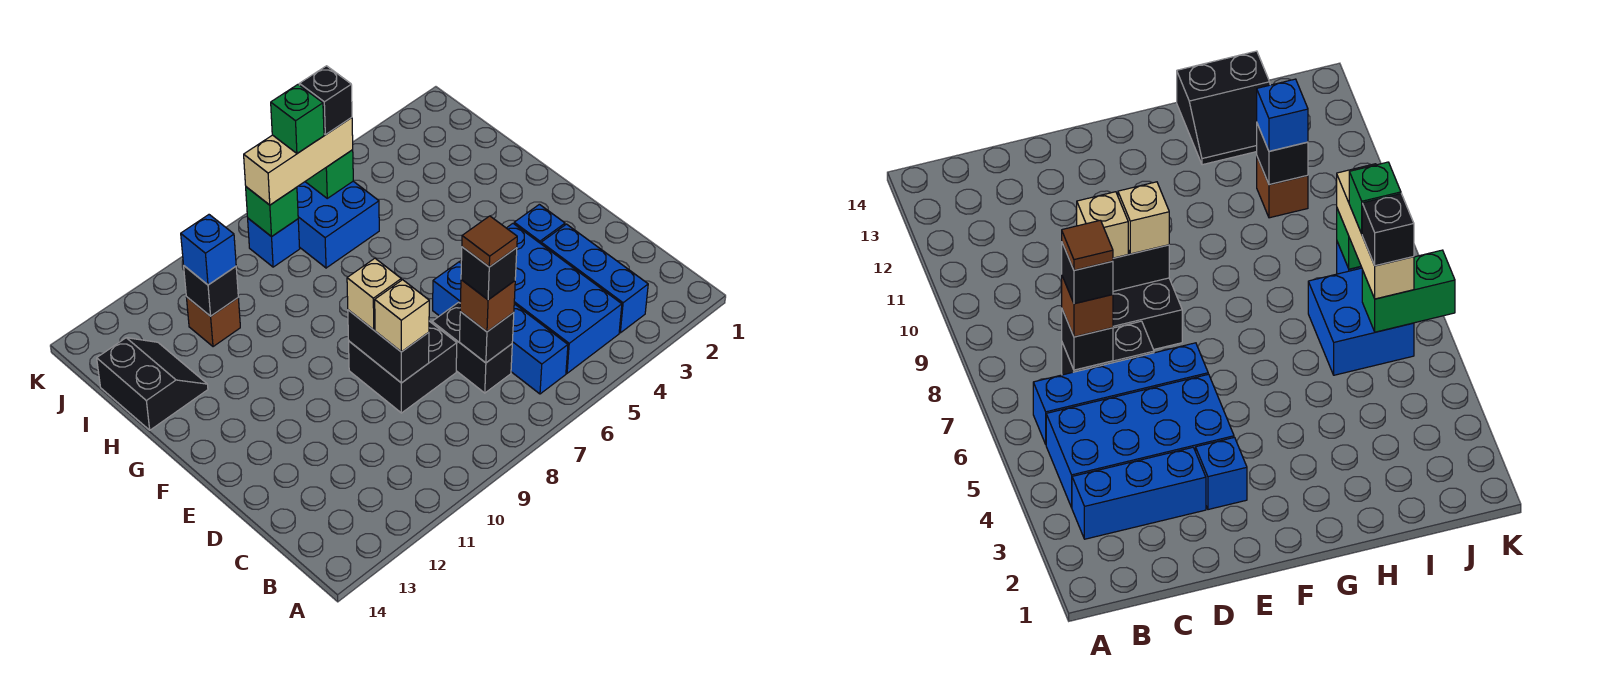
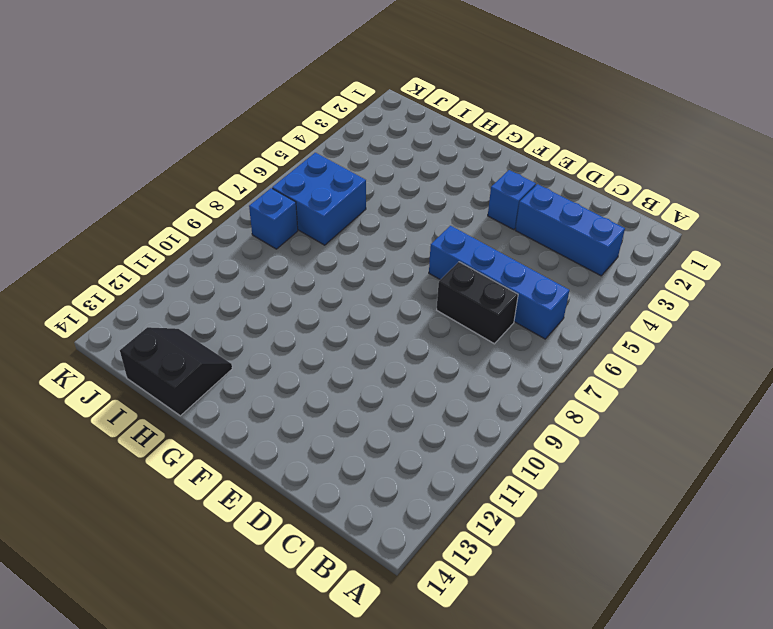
none -> blue brick B4:E5 level 1
none -> black brick D8:E9 level 1
none -> brown brick I11 level 1

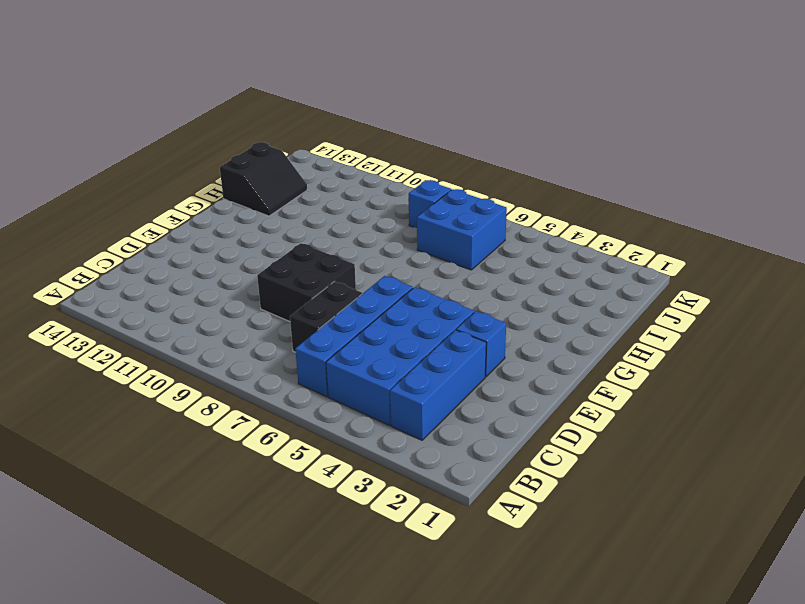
none -> brown brick I11 level 1
none -> black brick C7 level 2
none -> black brick D9:E9 level 2

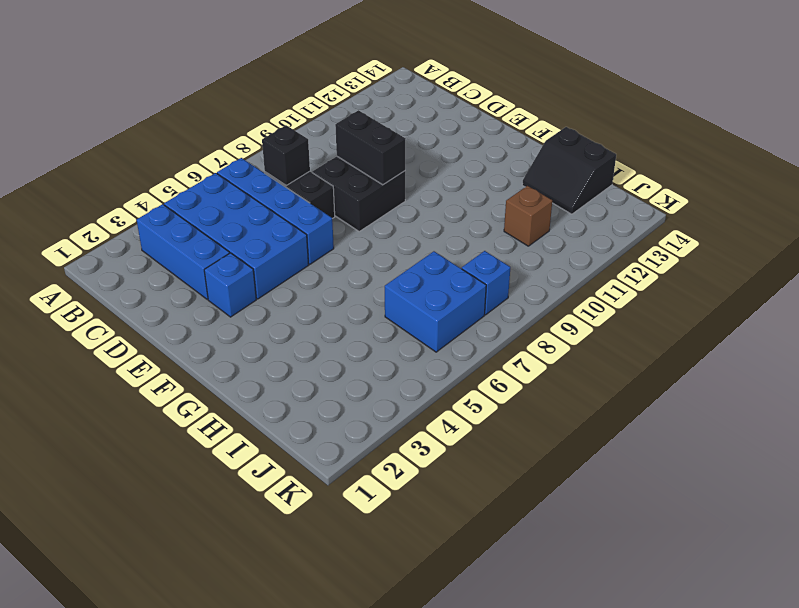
none -> black brick I11 level 2
none -> green brick J6:K6 level 2
none -> green brick J8 level 2

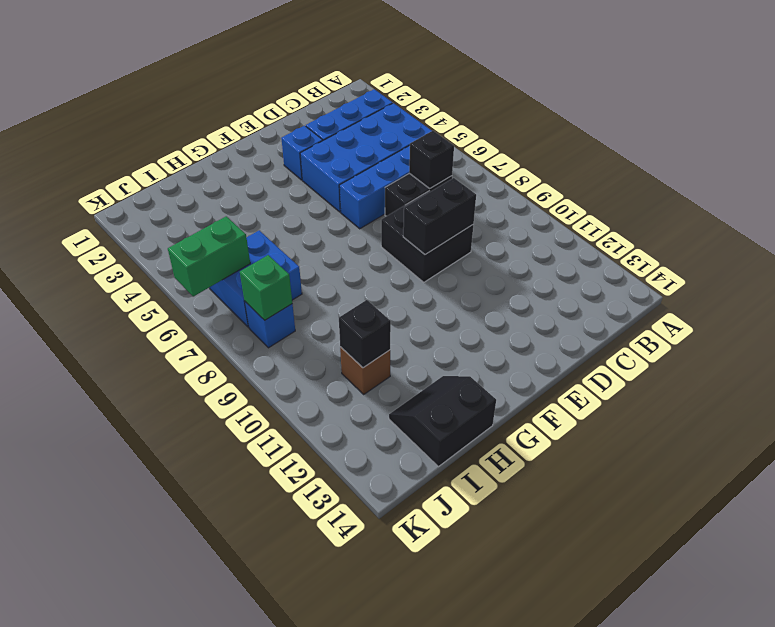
none -> brown brick C7 level 3
none -> tan brick D9 level 3
none -> tan brick E9 level 3

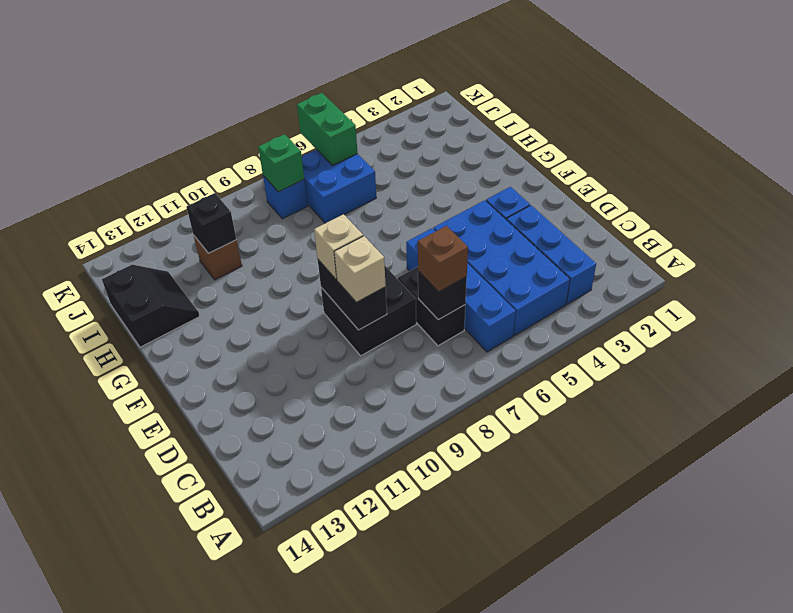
none -> blue brick I11 level 3
none -> tan brick J6:J8 level 3
none -> black brick C7 level 4

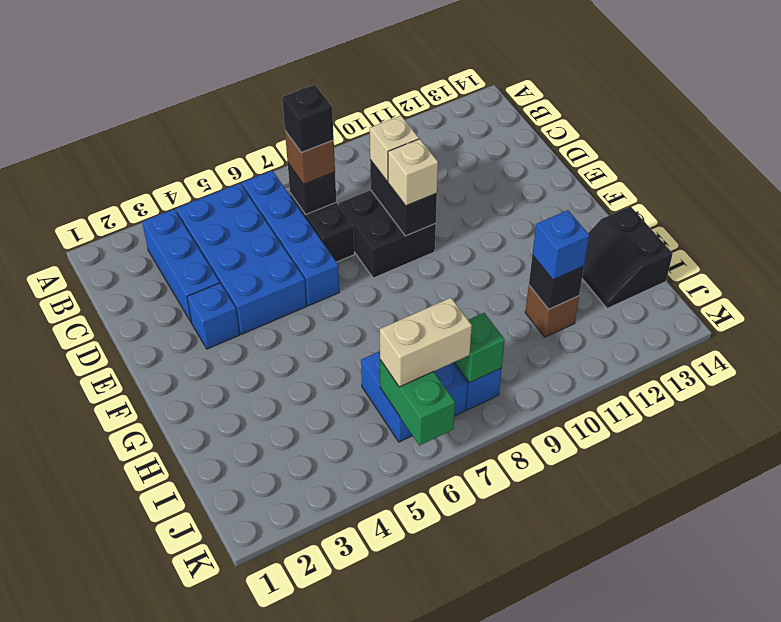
tan brick J6:J7 level 3 -> tan brick J6:J8 level 3
none -> black brick J6 level 4
none -> green brick J7 level 4
none -> brown tile C7 level 5

